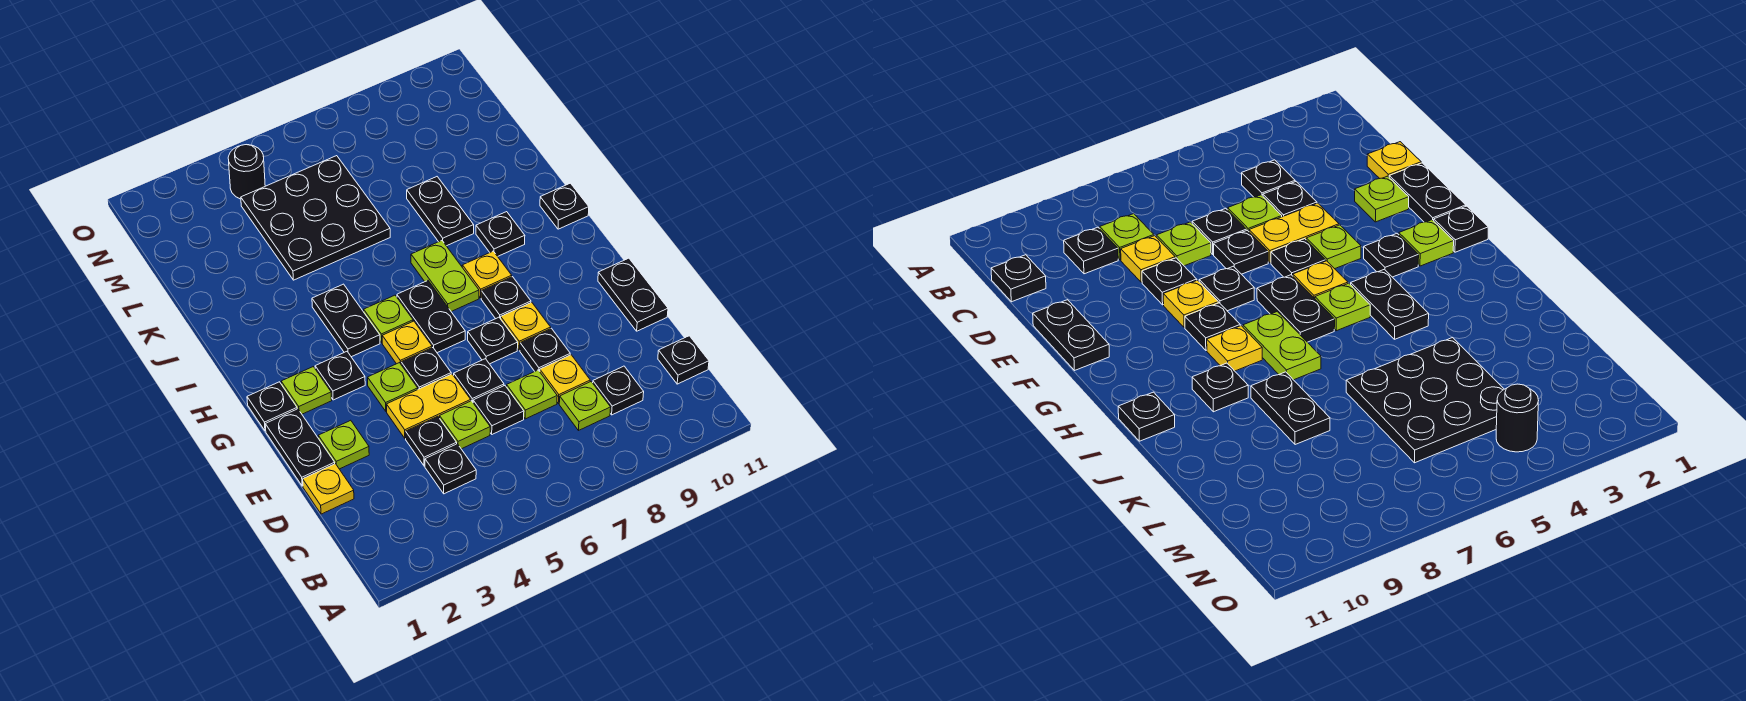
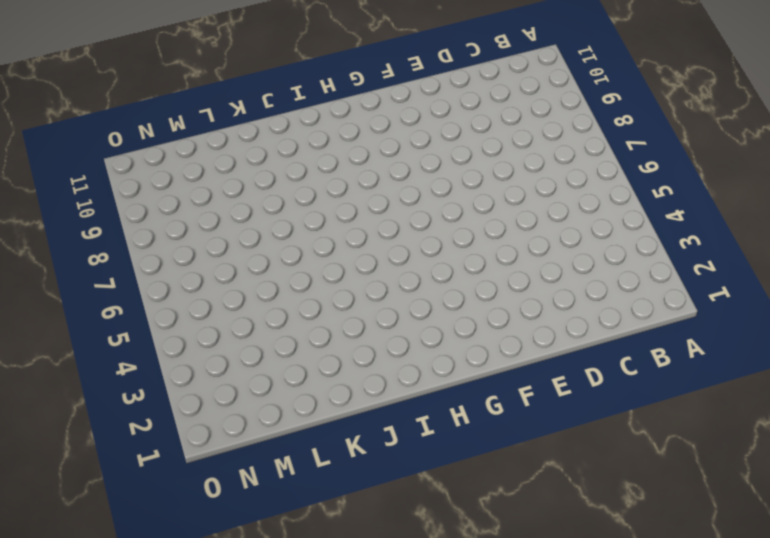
none -> black plate C4 level 1
none -> lime plate C8 level 1
none -> black plate C9 level 1
none -> black plate C11 level 1

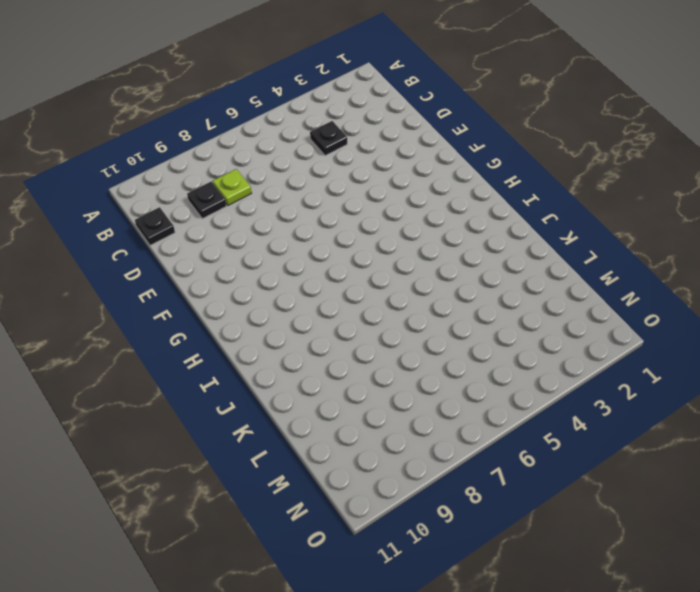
none -> yellow plate D1 level 1
none -> black plate D4 level 1
none -> lime plate D5 level 1
none -> black plate D6 level 1

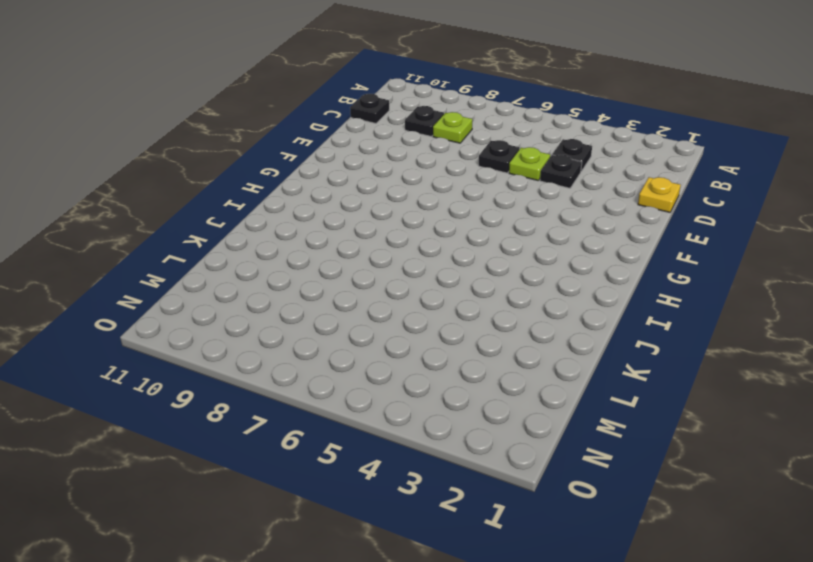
none -> lime plate D7 level 1
none -> yellow plate D8 level 1
none -> black plate E1:F1 level 1
none -> lime plate E2 level 1

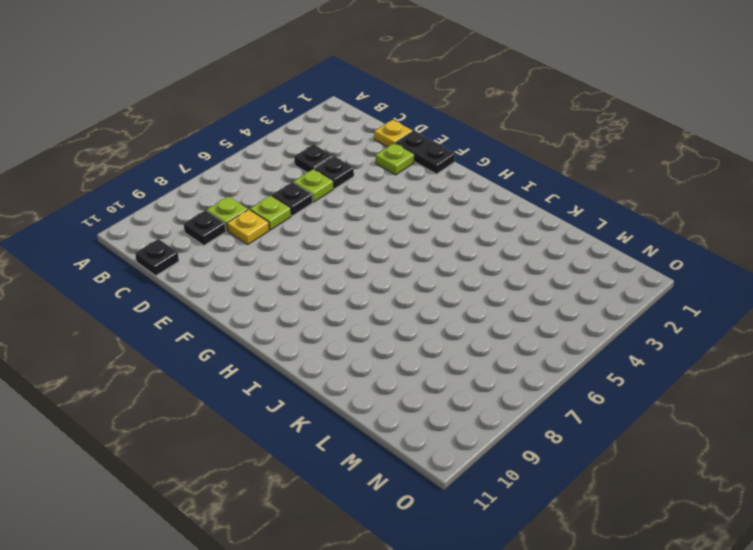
none -> yellow plate E4:E5 level 1
none -> black plate E6 level 1
none -> black plate E8 level 1
none -> black plate E11:F11 level 1

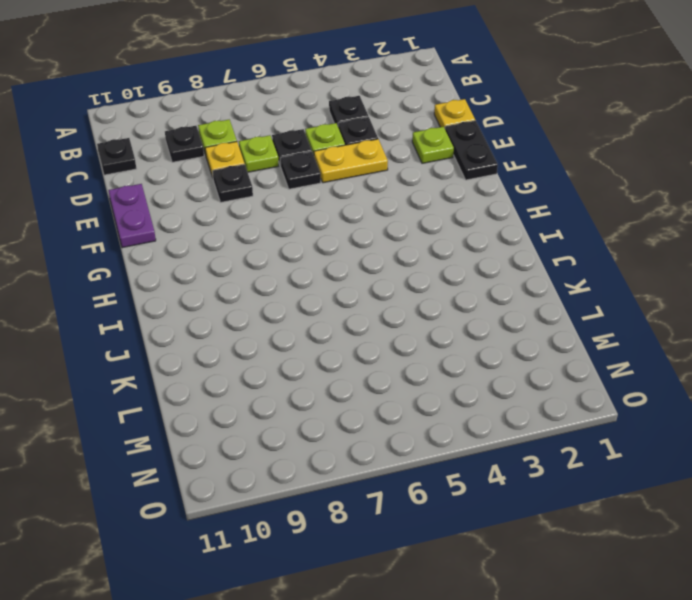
purple plate E11:F11 level 1 -> black plate E11:F11 level 1
none -> lime plate F4 level 1
none -> black plate F5 level 1
none -> black plate F7 level 1
none -> yellow plate F8 level 1

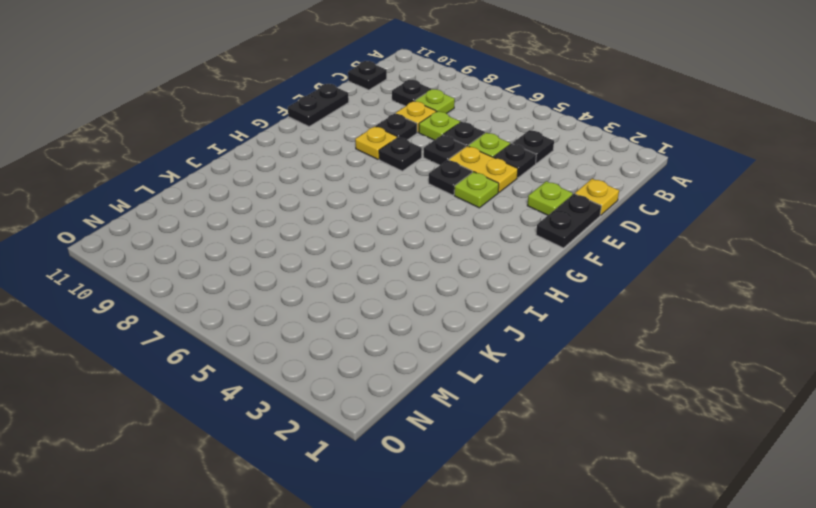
none -> black plate G1 level 1
none -> lime plate G2 level 1
none -> black plate G3 level 1
none -> yellow plate G5 level 1

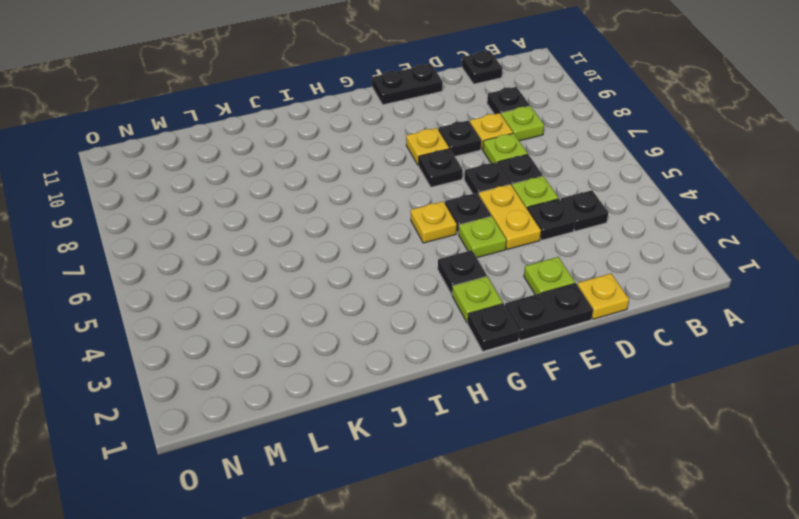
none -> black plate G6:H6 level 1
none -> black plate G8 level 1
none -> black plate H4:I4 level 1
none -> lime plate H5 level 1

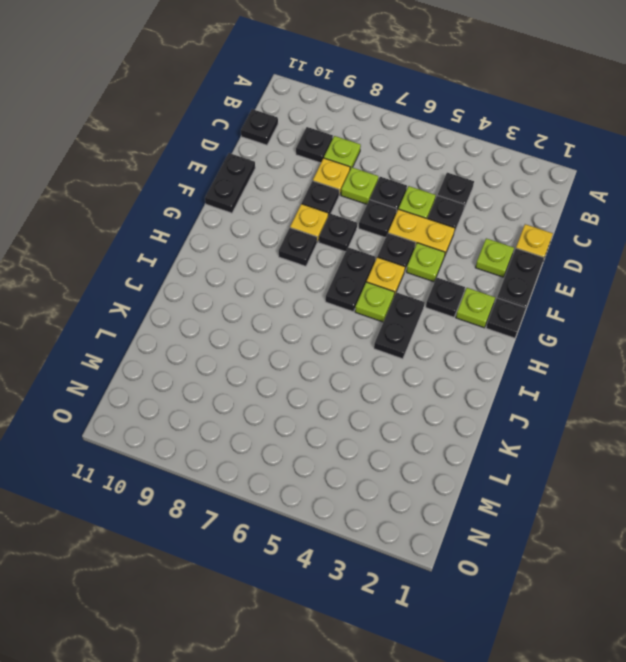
none -> lime plate H7:I7 level 1
none -> yellow plate H8 level 1
none -> black plate I9 level 1
none -> black plate I11 level 1

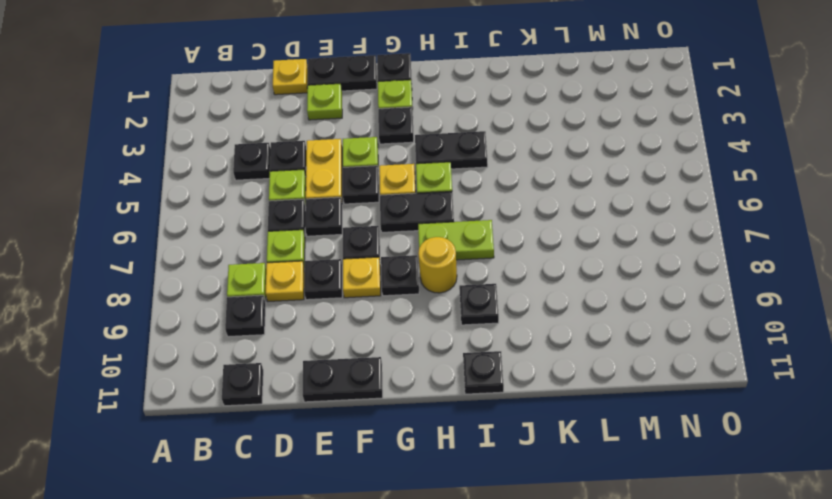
yellow round brick H8 level 1 -> yellow plate H8 level 1
none -> black plate J8:K8 level 1
none -> black plate K4:M6 level 1
none -> black round brick N4 level 1

